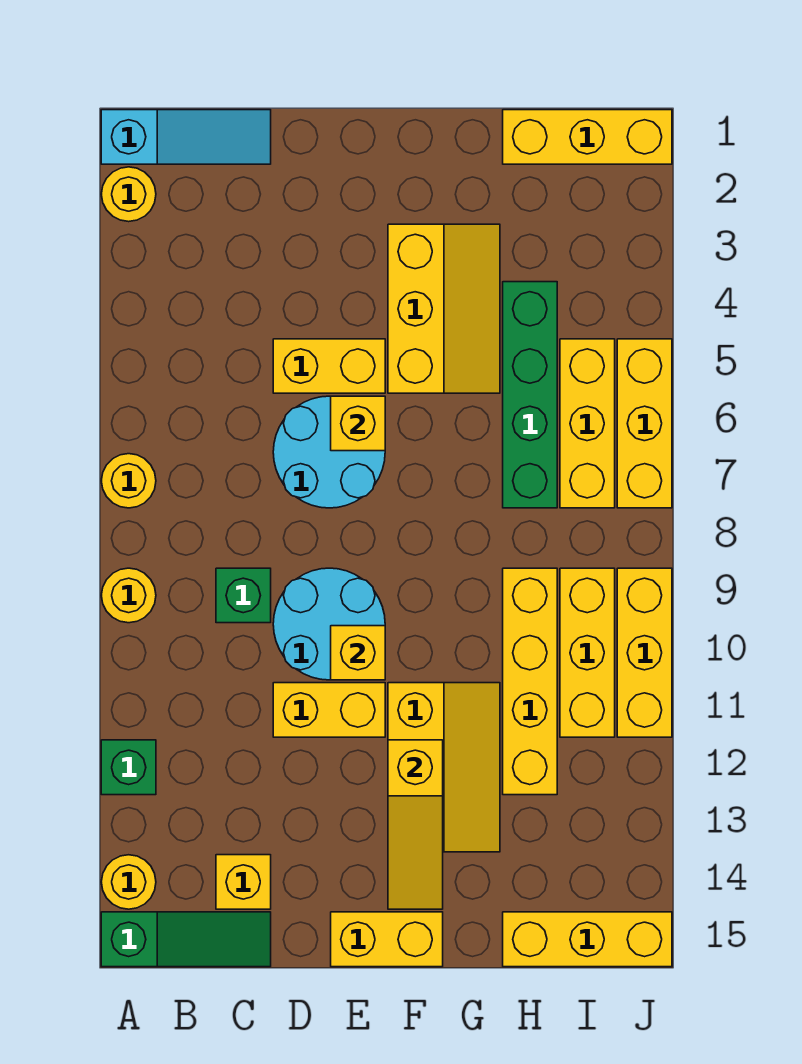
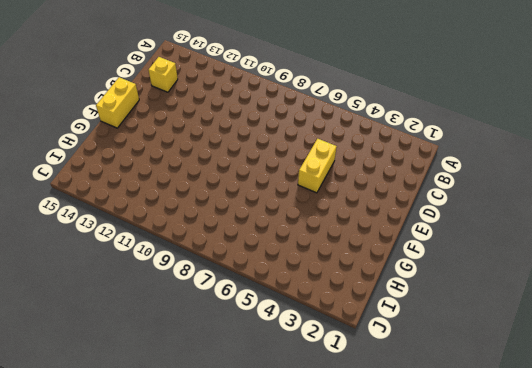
none -> cyan slope A1:C1 level 1 top A
none -> yellow round brick A2 level 1
none -> yellow round brick A7 level 1

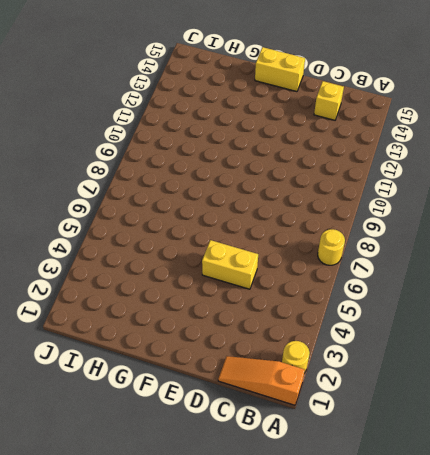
orange slope A1:C1 level 1 top A -> cyan slope A1:C1 level 1 top A
none -> yellow round brick A9 level 1
none -> green brick A12 level 1
none -> yellow round brick A14 level 1

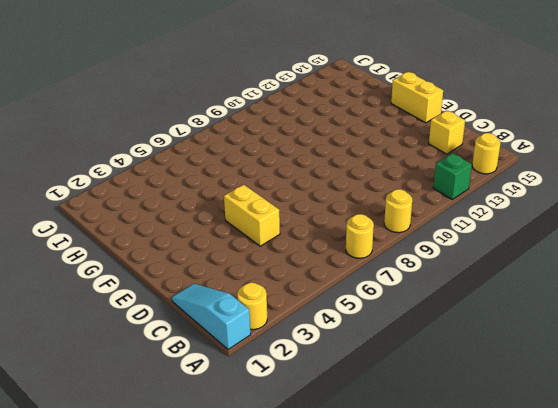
none -> green slope A15:C15 level 1 top A
none -> green brick C9 level 1
none -> cyan round brick D6:E7 level 1

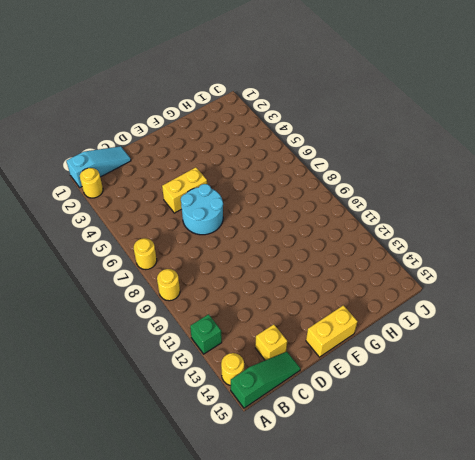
none -> green brick C9 level 1
none -> cyan round brick D9:E10 level 1
none -> yellow brick D11:E11 level 1

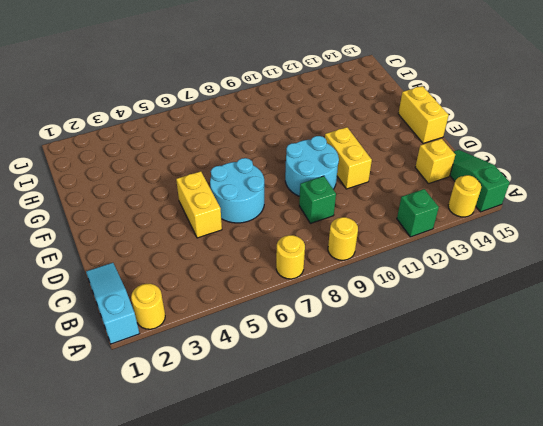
none -> yellow slope F3:G5 level 1 top F
none -> yellow slope F11:G13 level 1 top F
none -> yellow brick H1:J1 level 1

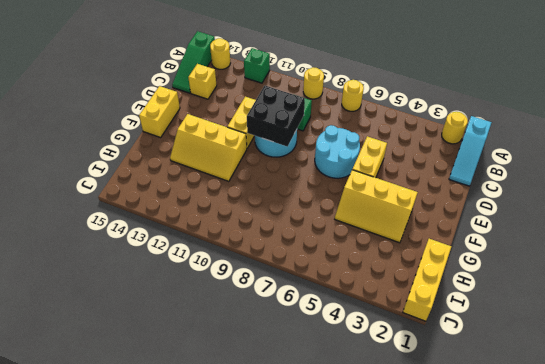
black brick D9:E10 level 2 -> yellow brick E10 level 2
none -> green brick H4:H7 level 1
none -> yellow brick H9:H12 level 1
none -> yellow brick H15:J15 level 1

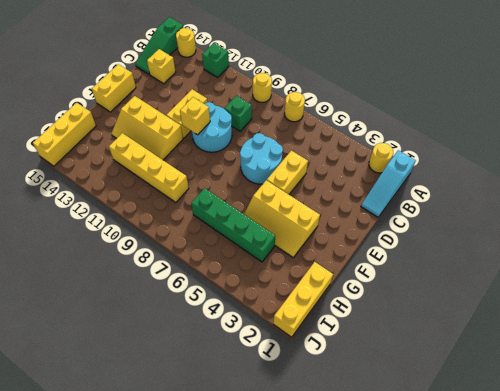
none -> yellow brick I5:I7 level 1
none -> yellow brick I9:I11 level 1
none -> yellow brick J5:J7 level 1

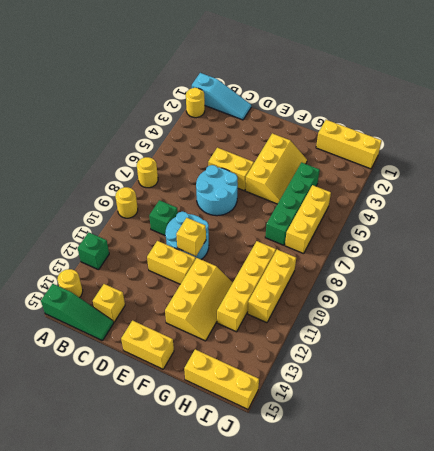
none -> yellow brick J5:J7 level 1
none -> yellow brick J9:J11 level 1
none -> yellow brick E6 level 2

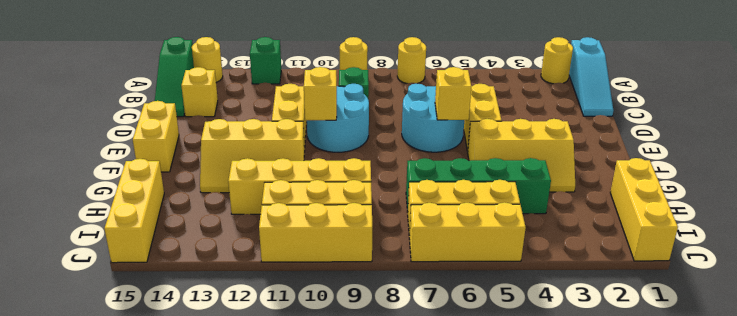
none -> yellow slope F12:F14 level 2 top 12

